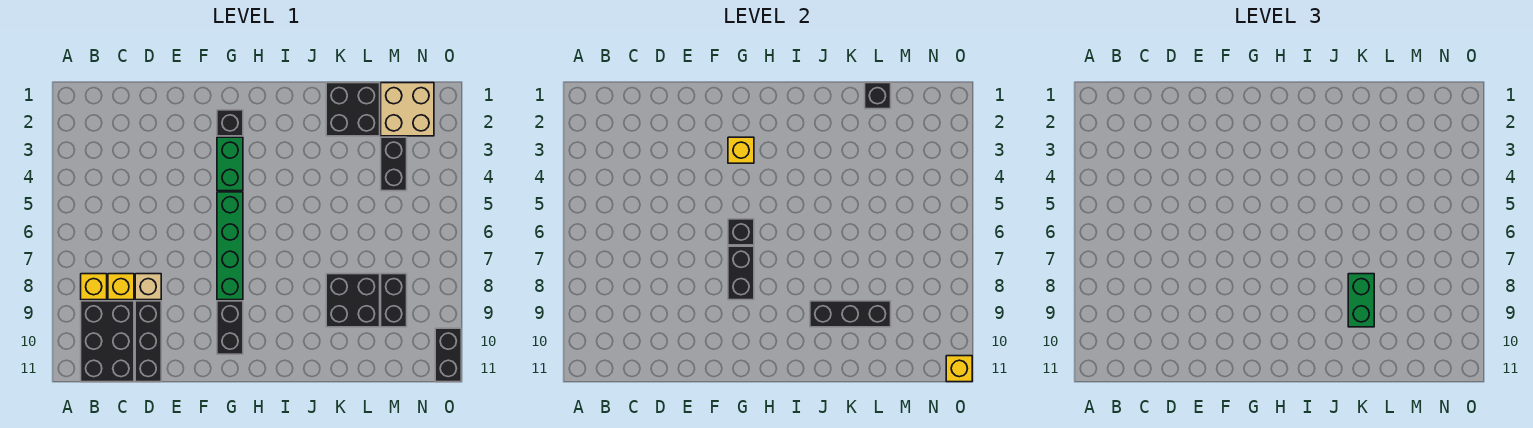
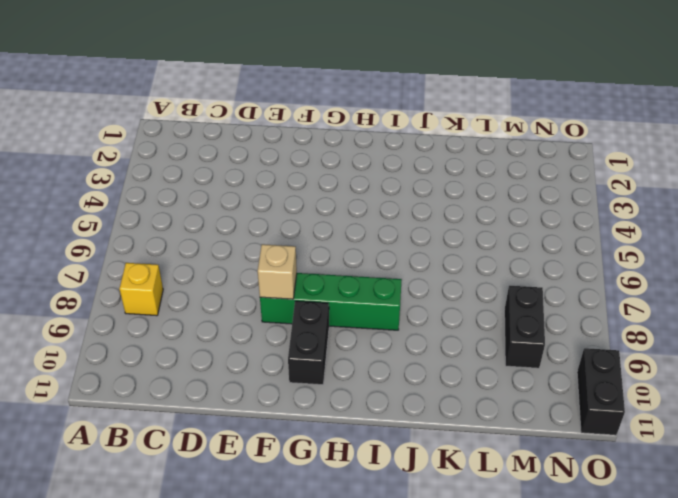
green brick F8:I8 level 1 -> green brick G5:G8 level 1
tan brick F8 level 2 -> tan brick D8 level 1
none -> black brick B9:C11 level 1
none -> yellow brick C8 level 1
none -> black brick D9:D11 level 1

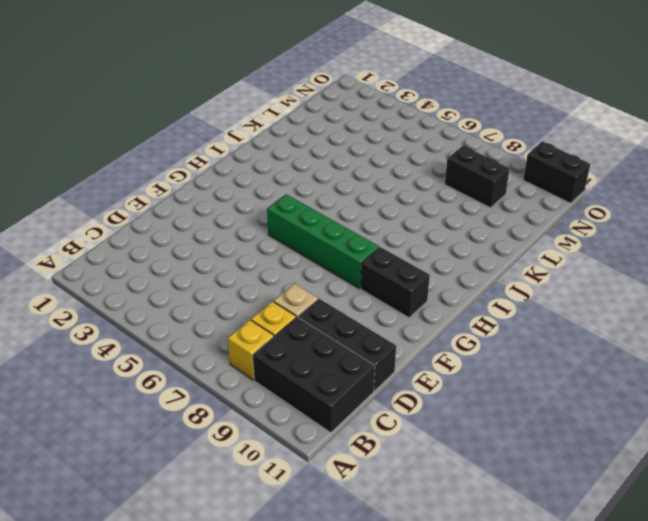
none -> black brick G2 level 1
none -> green brick G3:G4 level 1
none -> black brick K1:L2 level 1

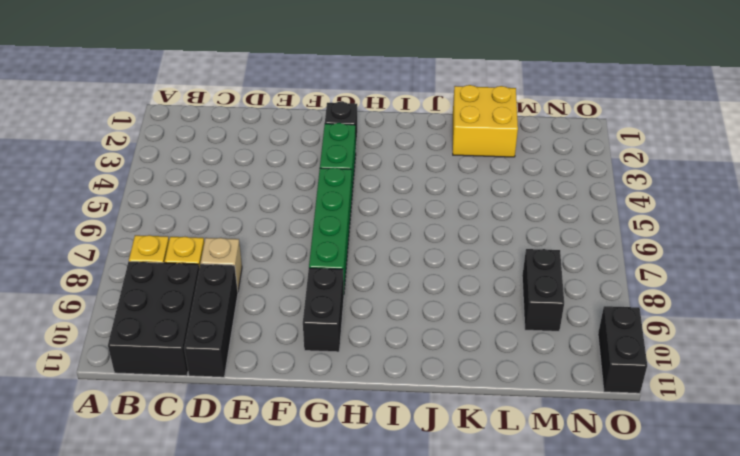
yellow brick K1:L2 level 1 -> black brick K1:L2 level 1
none -> black brick K8:L9 level 1
none -> tan brick M1:N2 level 1
none -> black brick M3:M4 level 1

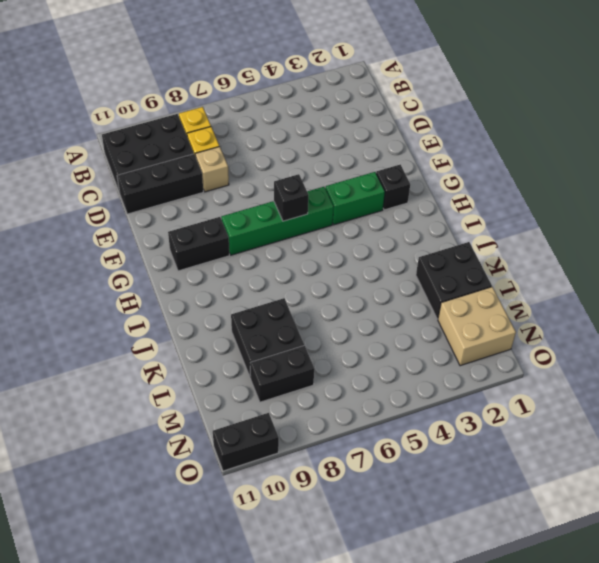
none -> black brick M3:M4 level 1
none -> yellow brick G3 level 2
none -> black brick G7:G8 level 2

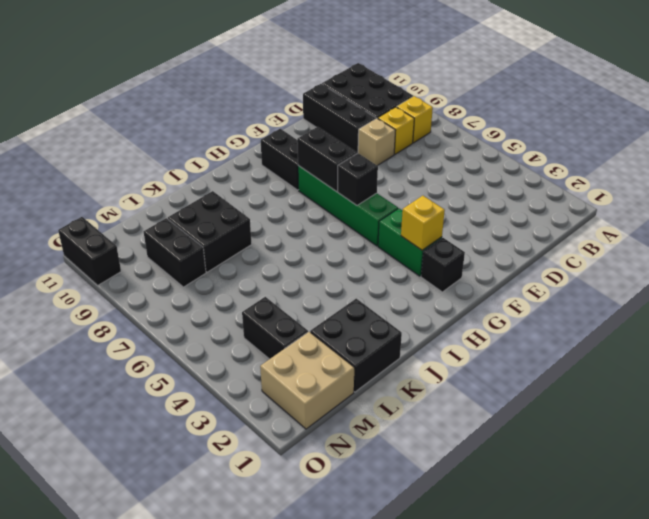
none -> black brick J9:L9 level 2
none -> black brick L1 level 2
none -> yellow brick O11 level 2

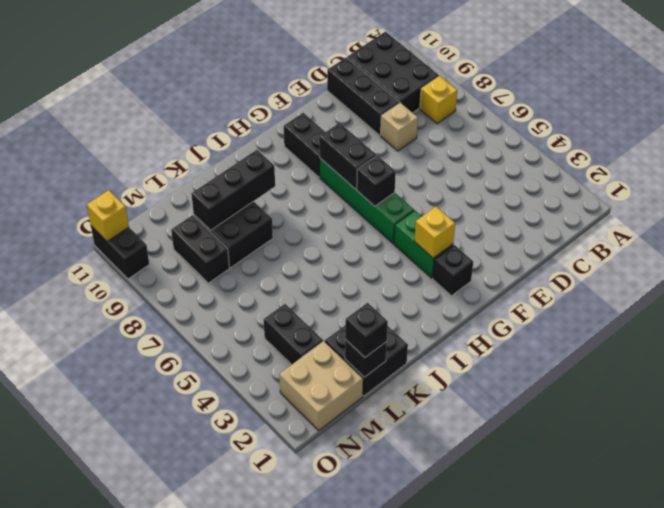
black brick L1 level 3 -> none
none -> yellow brick C8 level 1
none -> green brick K8:K9 level 3

